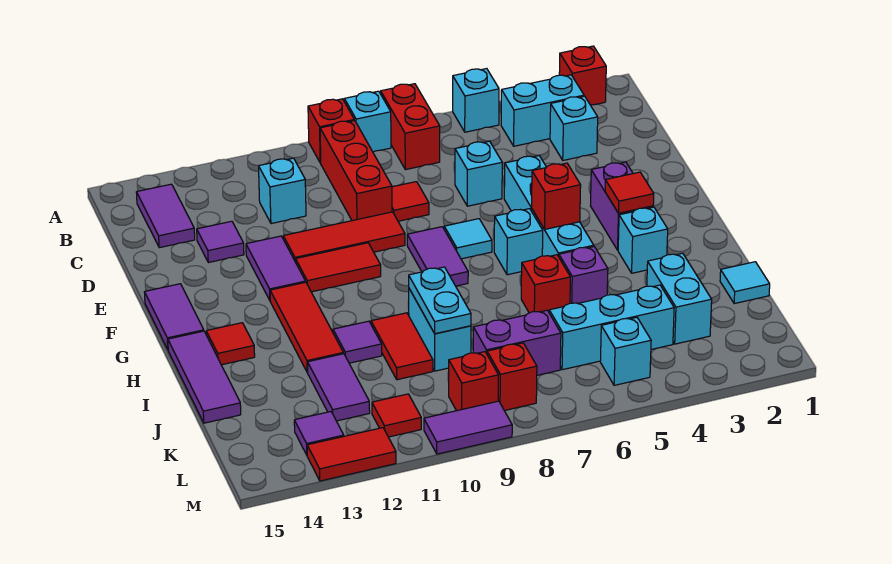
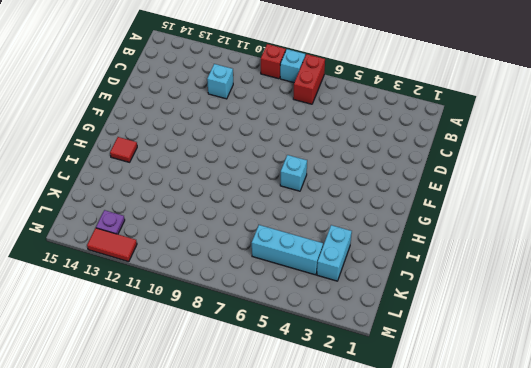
purple plate L13 level 1 -> purple tile L13 level 1
none -> red brick A2 level 1
none -> cyan brick A5 level 1
none -> cyan brick B3:B4 level 1
none -> red brick B9:D9 level 1

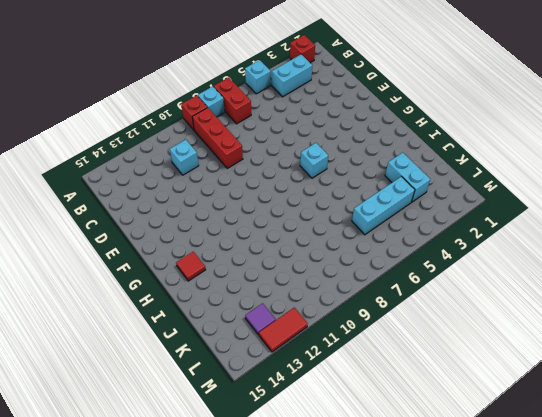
none -> purple tile B14:C14 level 1
none -> cyan brick C3 level 1
none -> cyan brick D6 level 1
none -> red tile D8 level 1

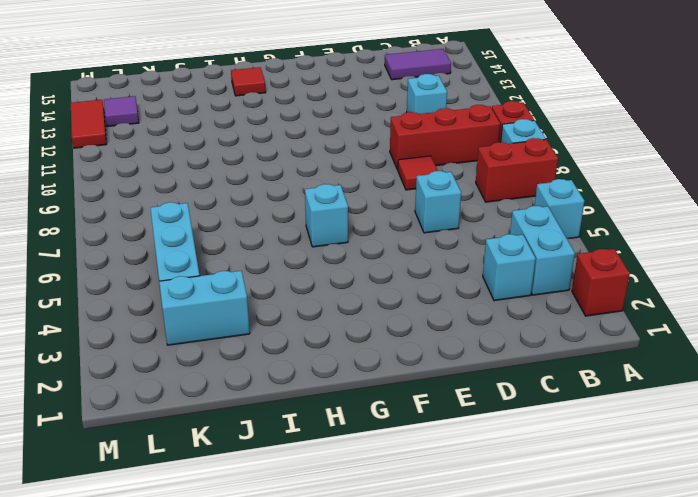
none -> purple tile D13 level 1
none -> cyan brick E5:H5 level 1
none -> red tile E9:E11 level 1
none -> purple tile E12:F12 level 1

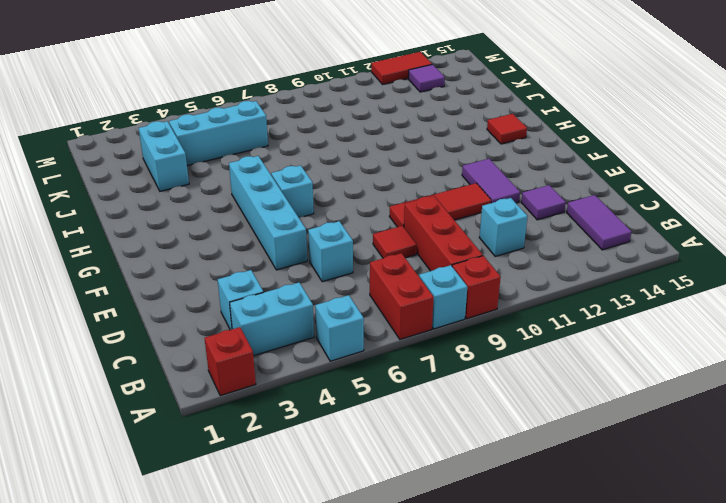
none -> purple brick F3:G3 level 1
none -> cyan tile F7 level 1
none -> purple tile F8:G8 level 1
none -> red tile F10:F11 level 1

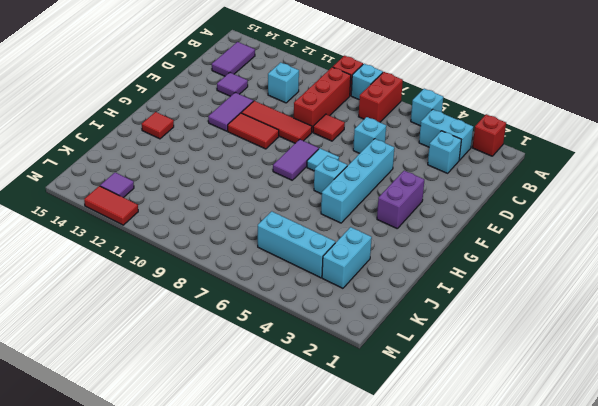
none -> purple tile F15:G15 level 1
none -> red tile G12:I12 level 1
none -> cyan brick H3 level 1
none -> purple tile H15:J15 level 1

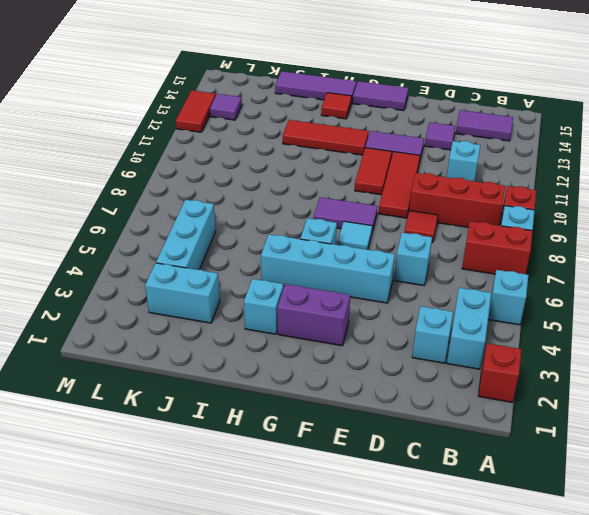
none -> purple brick I5 level 1
none -> red brick I6 level 1
none -> cyan brick I9:J9 level 1
none -> red tile I10:J10 level 1

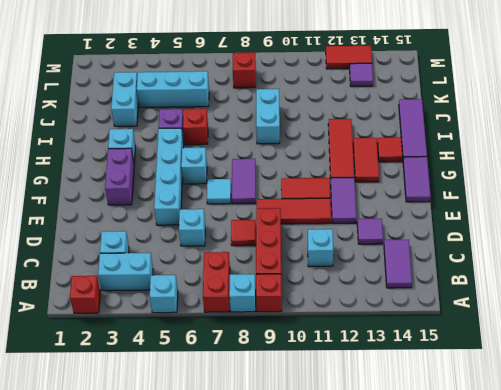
red tile G13:H13 level 1 -> red tile I10:J10 level 1
none -> purple tile I11 level 1
none -> cyan tile J1 level 1
none -> purple tile J12:K12 level 1
none -> purple brick K7:K8 level 1

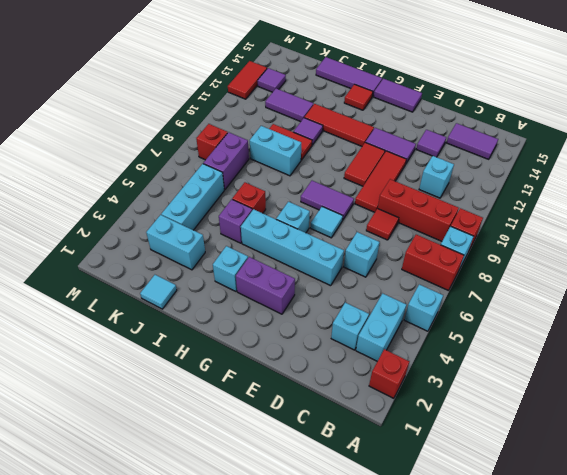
none -> cyan brick L5 level 1
none -> red brick L9 level 1
none -> red tile L11 level 1
none -> purple tile M9:M10 level 1

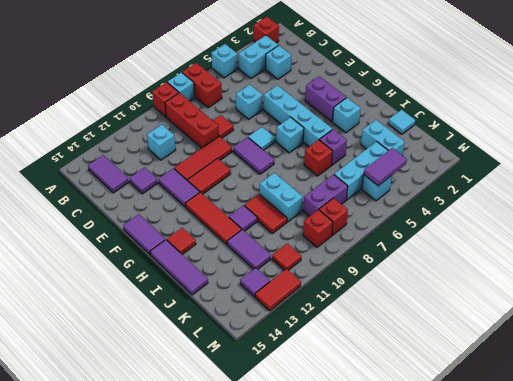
purple tile L4:L5 level 2 -> purple tile M9:M10 level 1
none -> red tile G3 level 2
none -> red brick G5 level 2
none -> cyan plate I9:J9 level 2

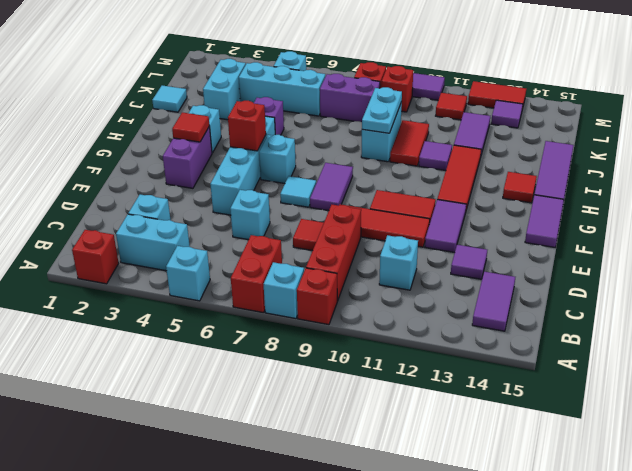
none -> red brick I6 level 1

